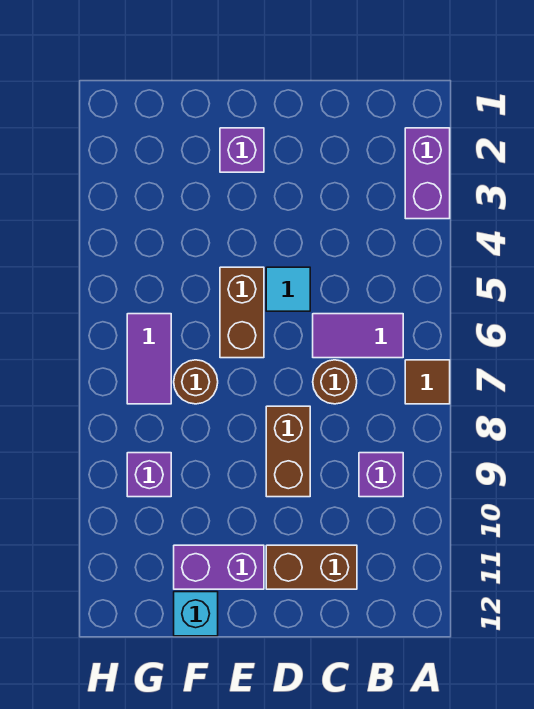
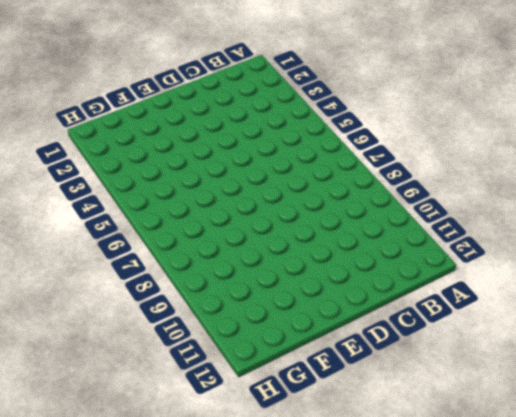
none -> purple brick A2:A3 level 1
none -> brown tile A7 level 1
none -> purple tile B6:C6 level 1

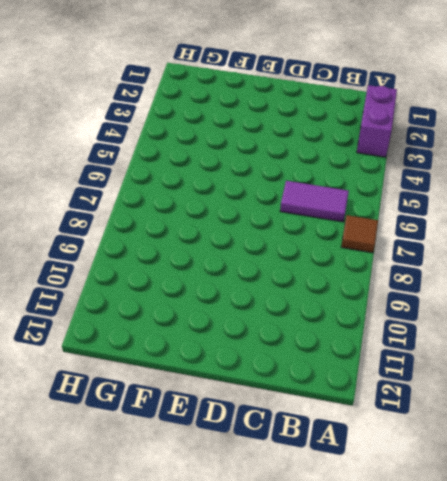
none -> purple brick B9 level 1
none -> brown round brick C7 level 1
none -> brown brick C11:D11 level 1

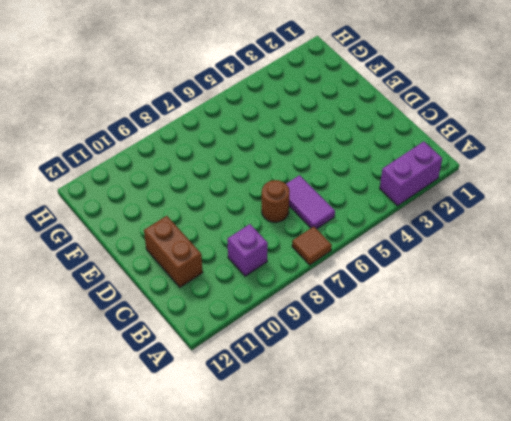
none -> cyan tile D5 level 1
none -> brown brick D8:D9 level 1
none -> purple brick E2 level 1

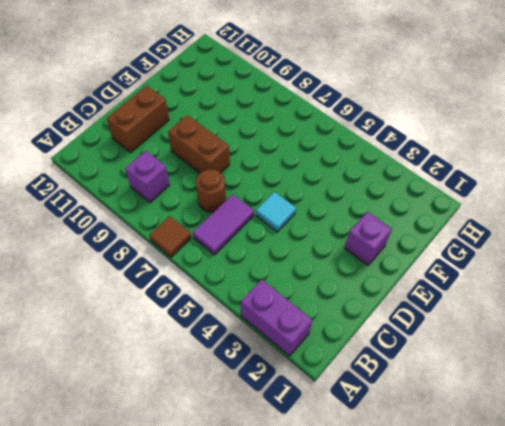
none -> brown brick E5:E6 level 1
none -> purple brick E11:F11 level 1
none -> brown round brick F7 level 1

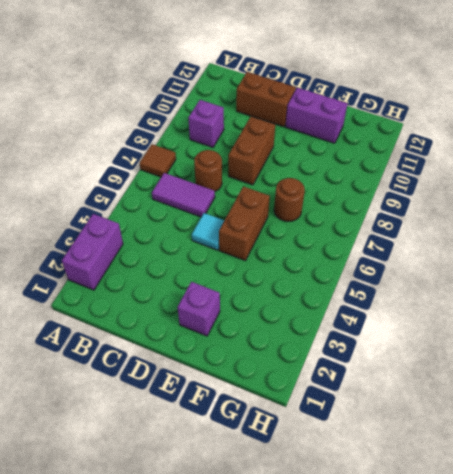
none -> cyan brick F12 level 1
none -> purple tile G6:G7 level 1
none -> purple brick G9 level 1

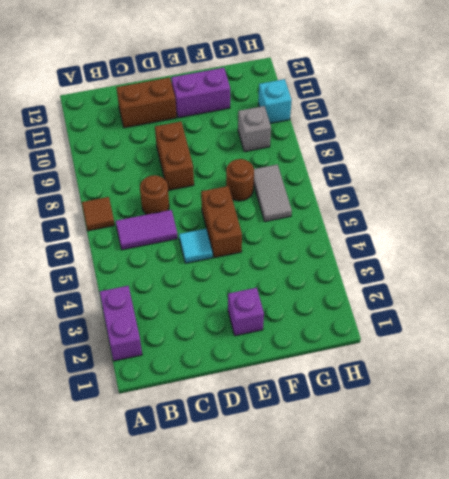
grey tile G6:G7 level 1 -> purple tile G6:G7 level 1
grey brick G9 level 1 -> purple brick G9 level 1
cyan brick H10 level 1 -> cyan brick F12 level 1
none -> purple brick B9 level 1

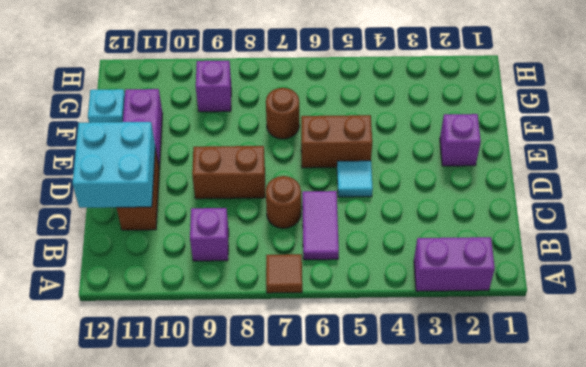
cyan brick C11:D12 level 2 -> none
none -> purple tile G6:G7 level 1

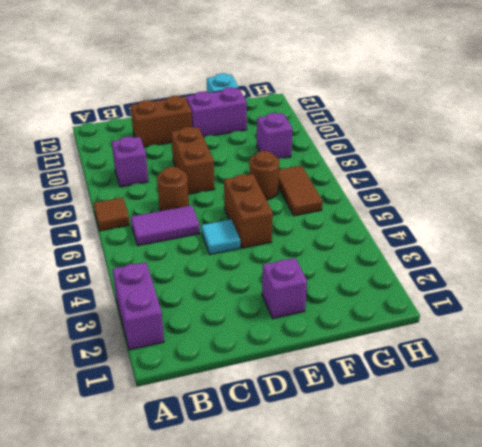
brown tile G6:G7 level 1 -> purple tile G6:G7 level 1

